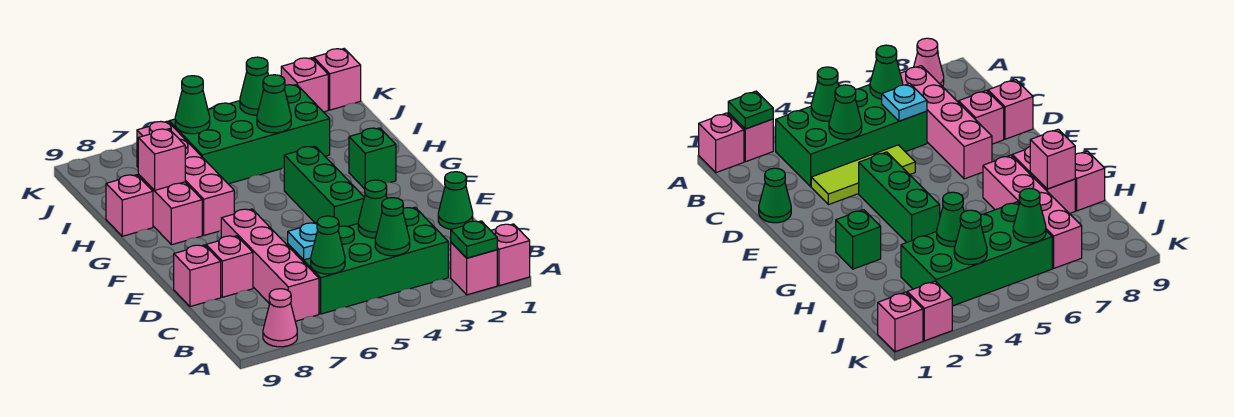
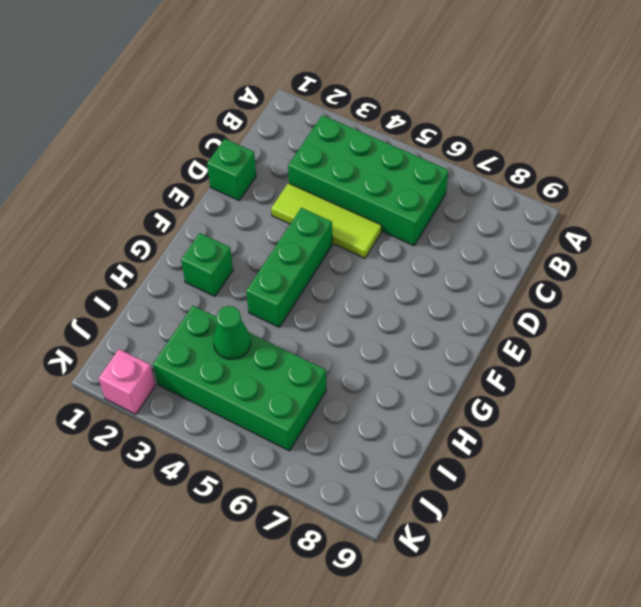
green brick D1 level 1 -> green cone D1 level 1
none -> pink brick A1 level 1
none -> pink brick A2 level 1
none -> pink cone A8 level 1

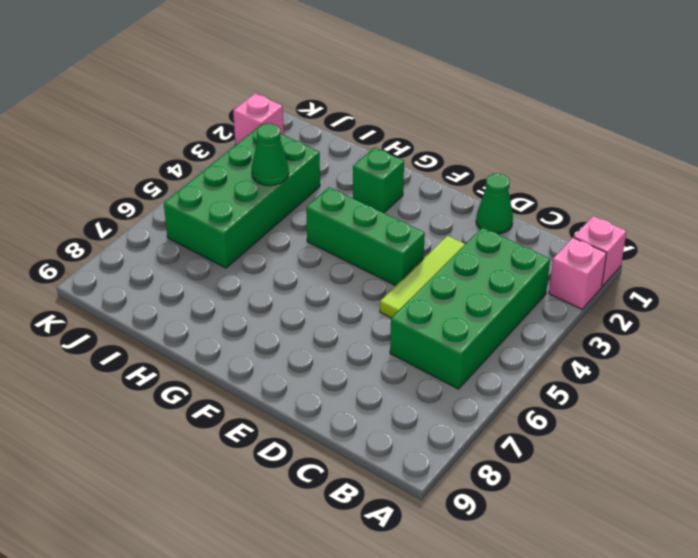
none -> pink cone A8 level 1
none -> pink brick B7:E7 level 1
none -> pink brick D8 level 1

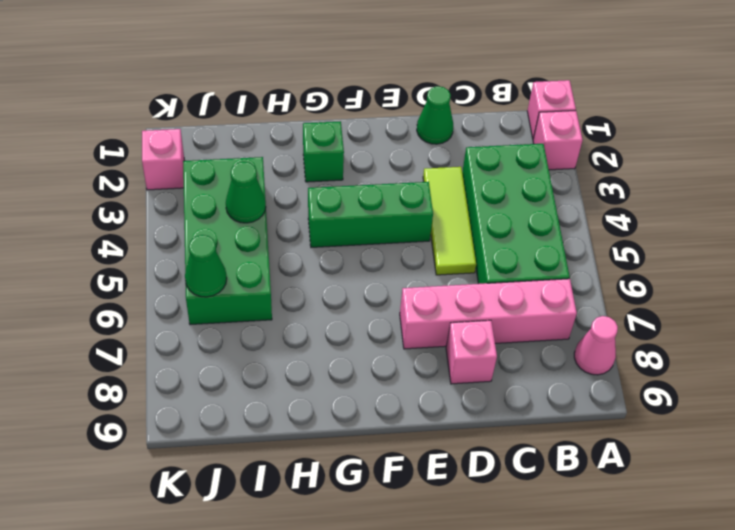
none -> pink brick D9 level 1
none -> pink brick G7:J7 level 1
none -> pink brick G8:H8 level 1

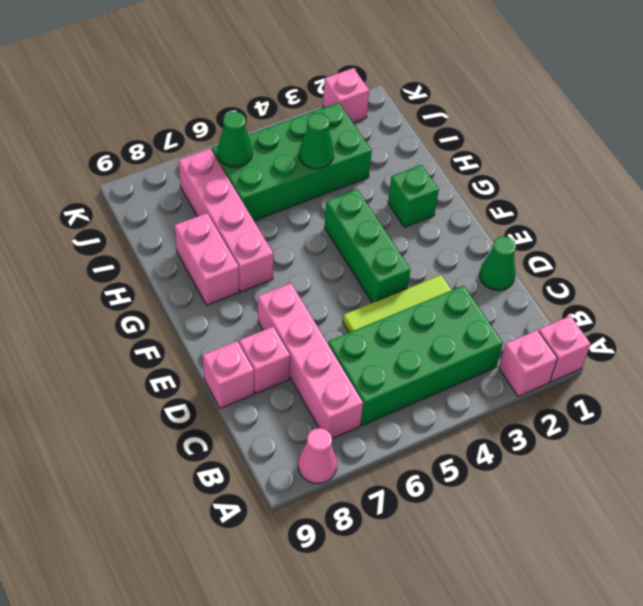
none -> pink brick H9 level 1
none -> pink brick K1 level 1
none -> green plate A2 level 2

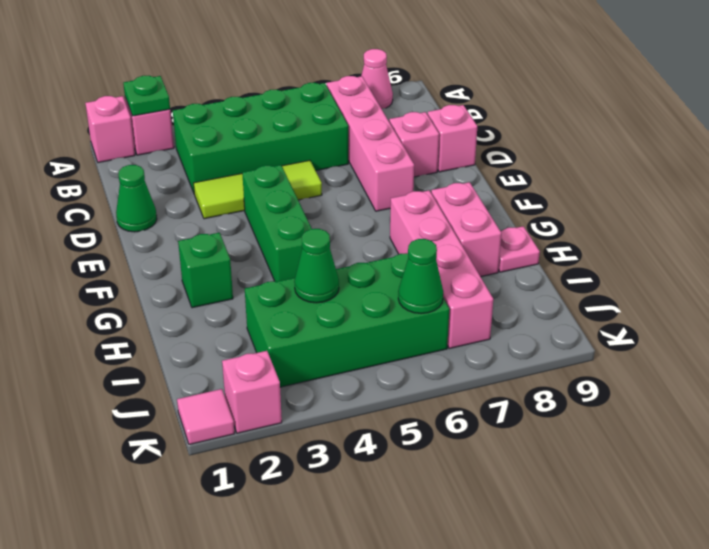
pink plate H9 level 1 -> pink brick H9 level 1
pink tile K1 level 1 -> pink brick K1 level 1
none -> green cone B4 level 2
none -> green cone B6 level 2
none -> green cone C4 level 2

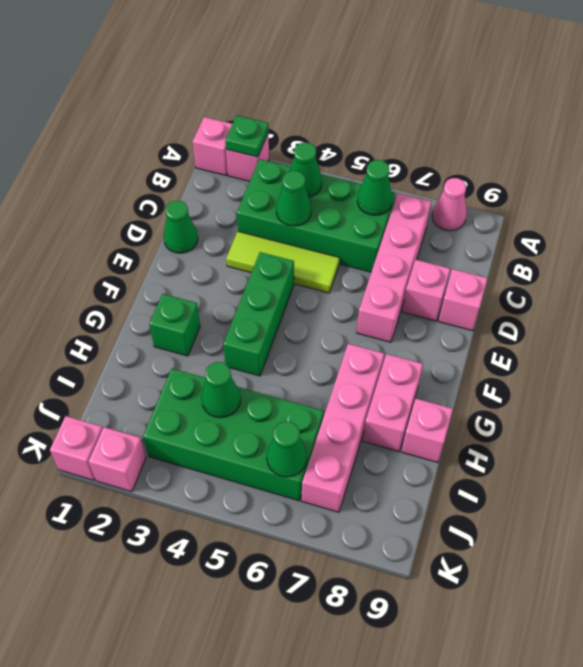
none -> cyan plate C6 level 2
none -> pink brick H8 level 2
none -> green cone J4 level 2

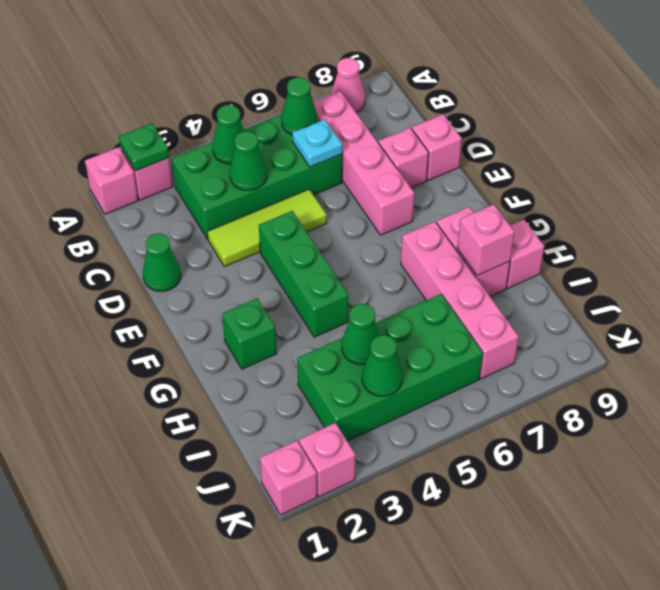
none -> green cone J6 level 2

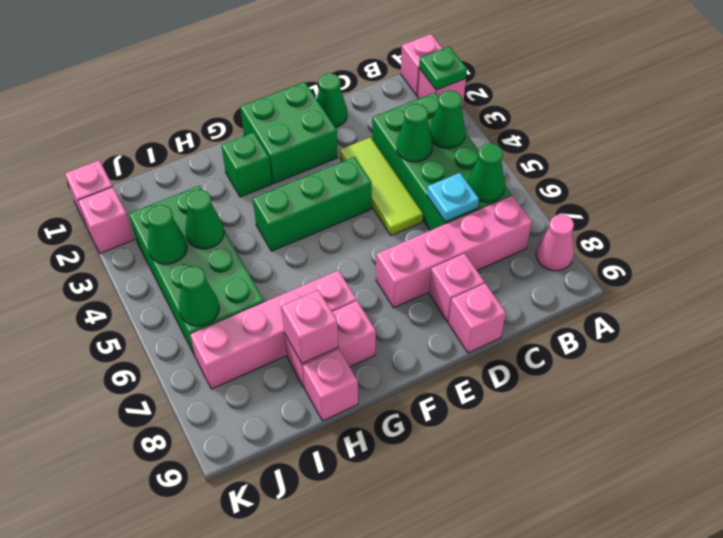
green brick E1:F2 level 1 -> none

